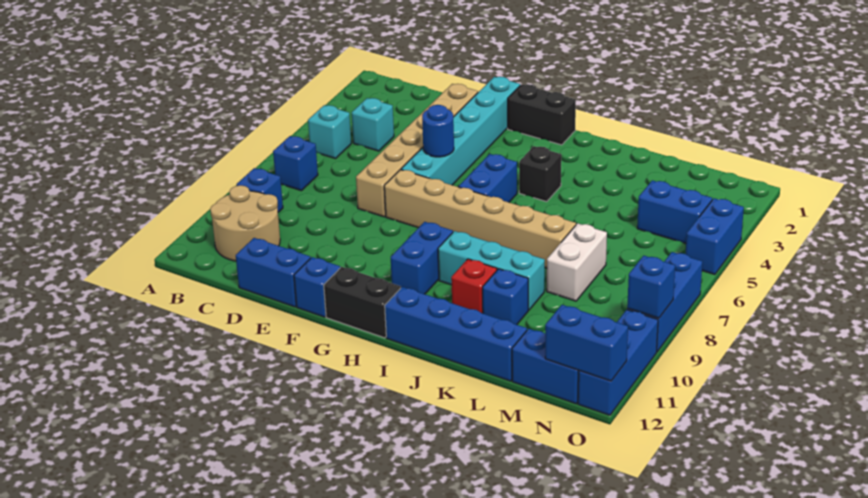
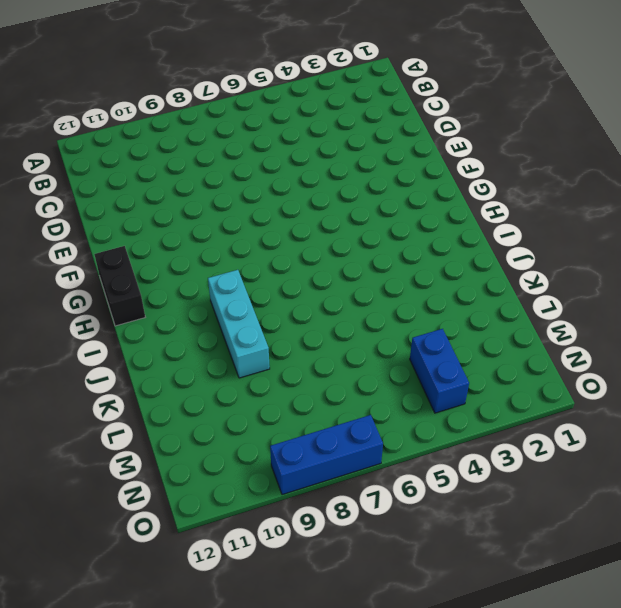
none -> cyan brick B5 level 1
none -> blue brick B7 level 1
none -> blue brick B9 level 1

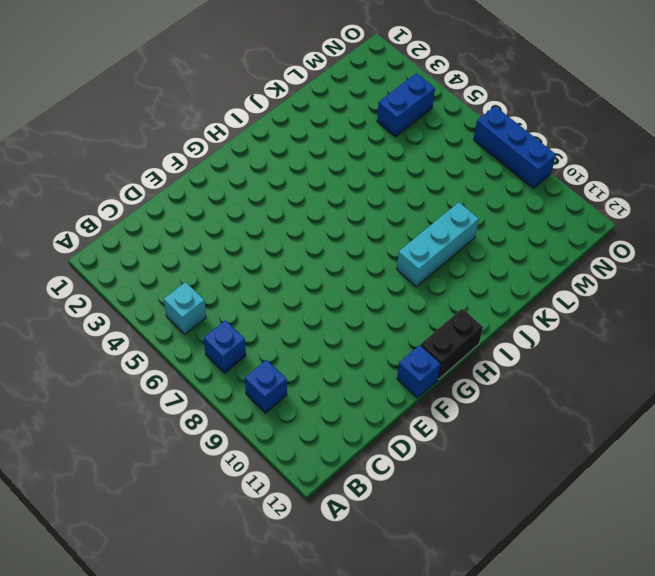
none -> tan round brick B10:C11 level 1
none -> cyan brick C4 level 1
none -> blue brick D12:E12 level 1

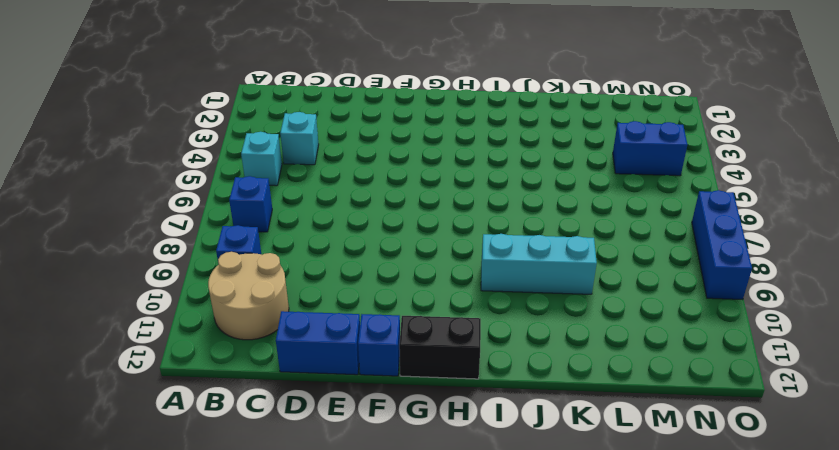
none -> tan brick E2:E7 level 1
none -> cyan brick F1:F6 level 1
none -> tan brick F7:K7 level 1

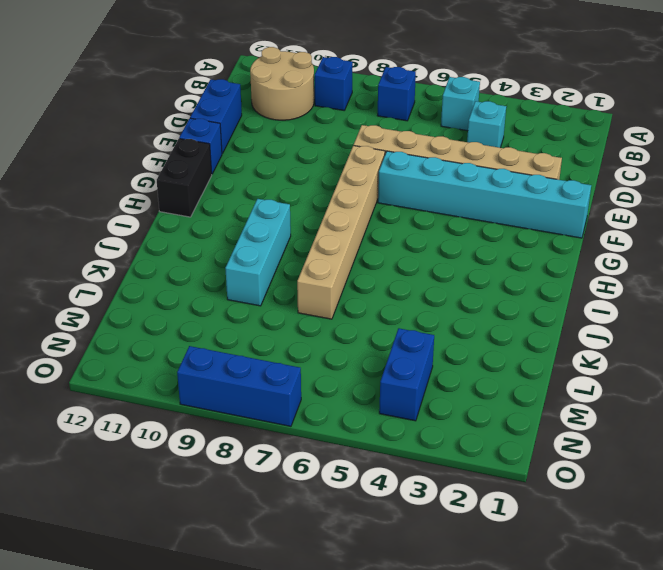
none -> black brick G1:H1 level 1
none -> blue brick H5:H6 level 1
none -> blue brick H9:H10 level 1

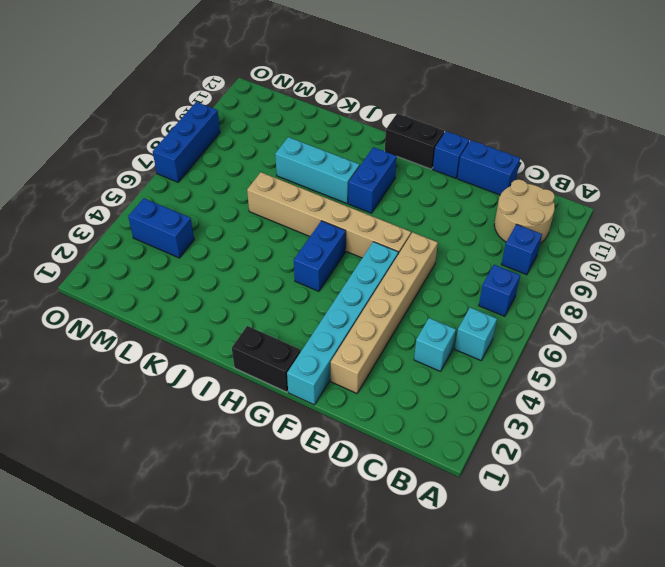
none -> black brick I4 level 1
none -> blue brick I12:L12 level 1
none -> red brick J10 level 1

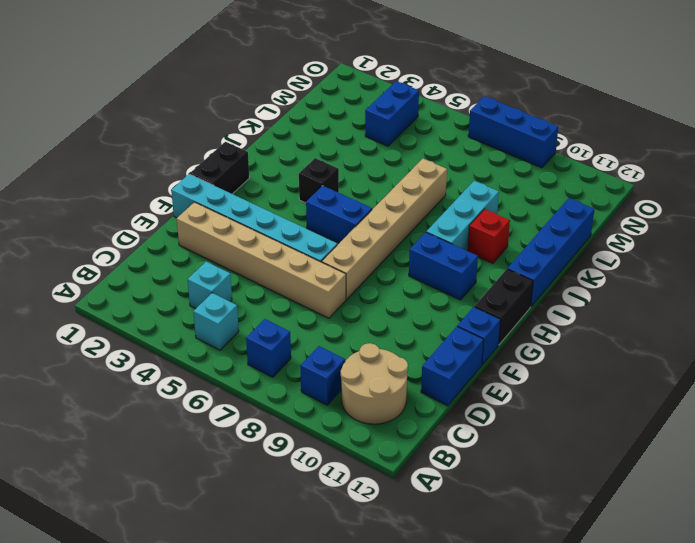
none -> blue brick K10 level 1
none -> white brick L7:L8 level 1
none -> blue brick M12:N12 level 1

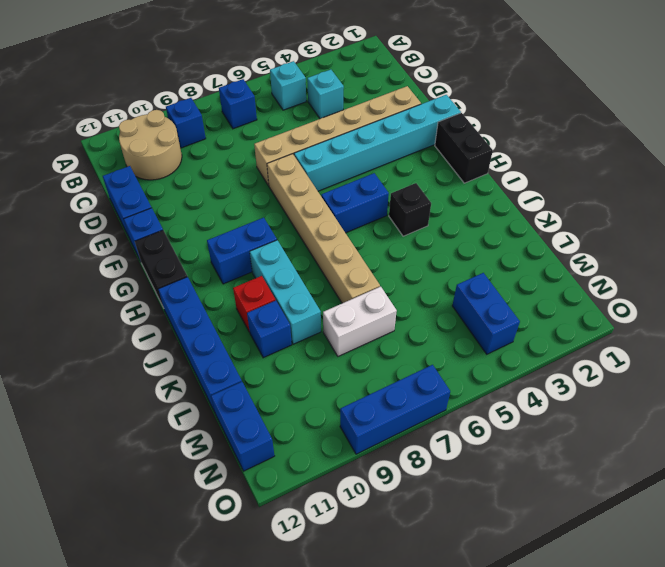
none -> blue brick O4:O5 level 1
none -> blue brick O10:O12 level 1
none -> blue round brick F5 level 2

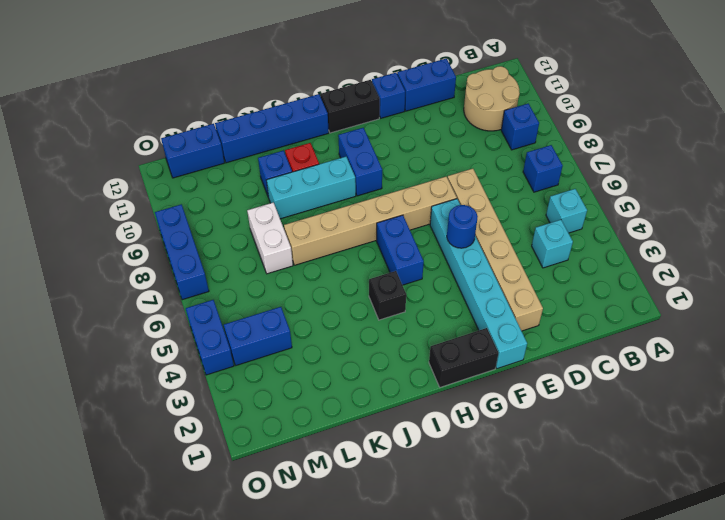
none -> blue brick O10:O12 level 1
none -> blue brick N12:O12 level 2
none -> blue brick O9 level 2

